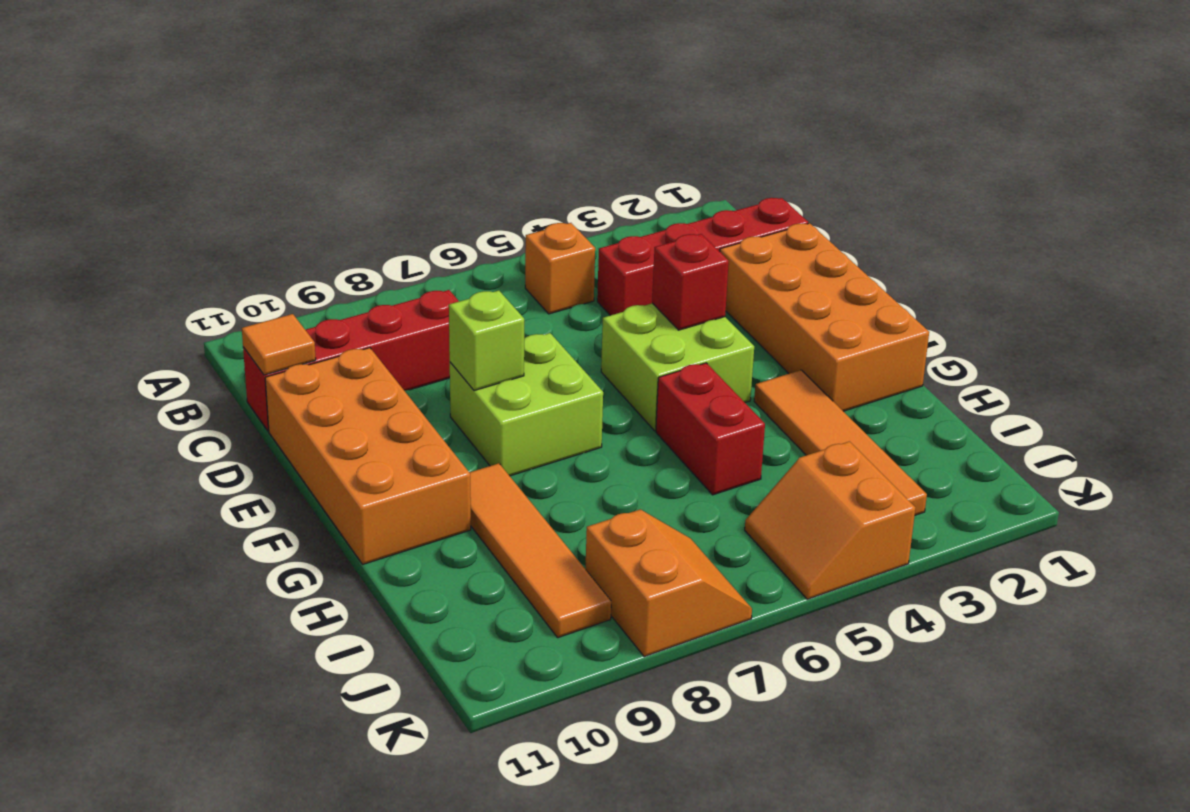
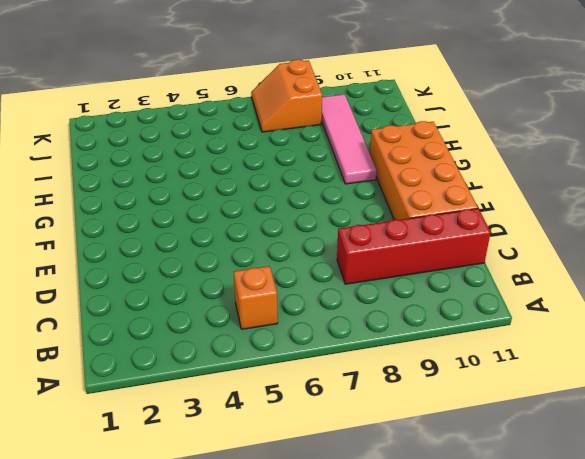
pink tile G9:J9 level 1 -> orange tile G9:J9 level 1
none -> red brick C1:C4 level 1
none -> orange brick D1:G2 level 1
none -> lime brick E4:F5 level 1

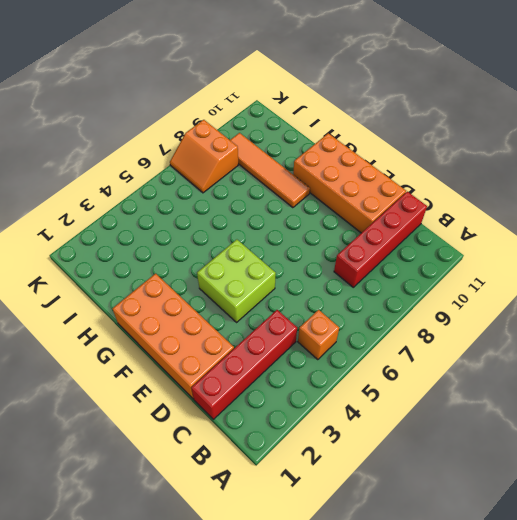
none -> lime brick E7:F8 level 1
none -> orange tile G3:J3 level 1
none -> red brick G5:H5 level 1

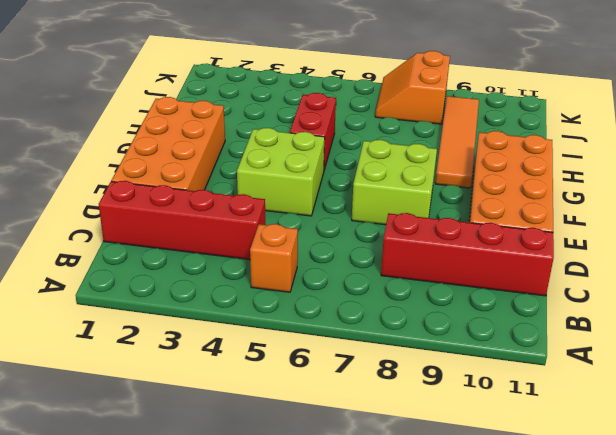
none -> orange tile G3:J3 level 1
none -> orange slope J4:K5 level 1 top 4
none -> orange tile C11 level 2

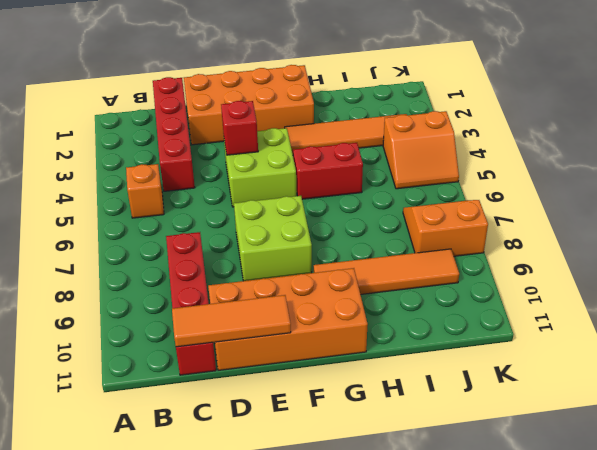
orange tile C11:E11 level 2 -> orange tile C11 level 2
none -> lime brick E8 level 2

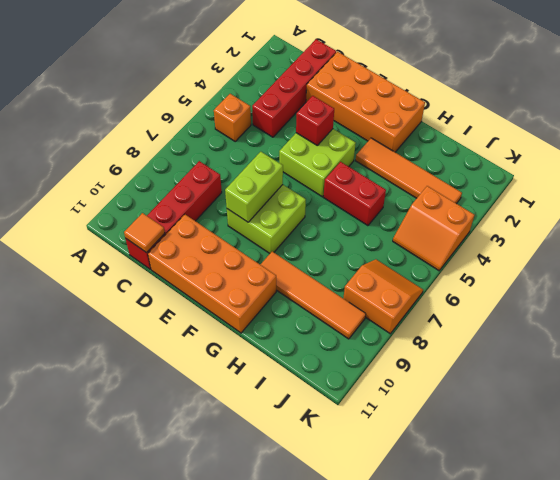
lime brick E7:E8 level 2 -> lime brick E8 level 2

